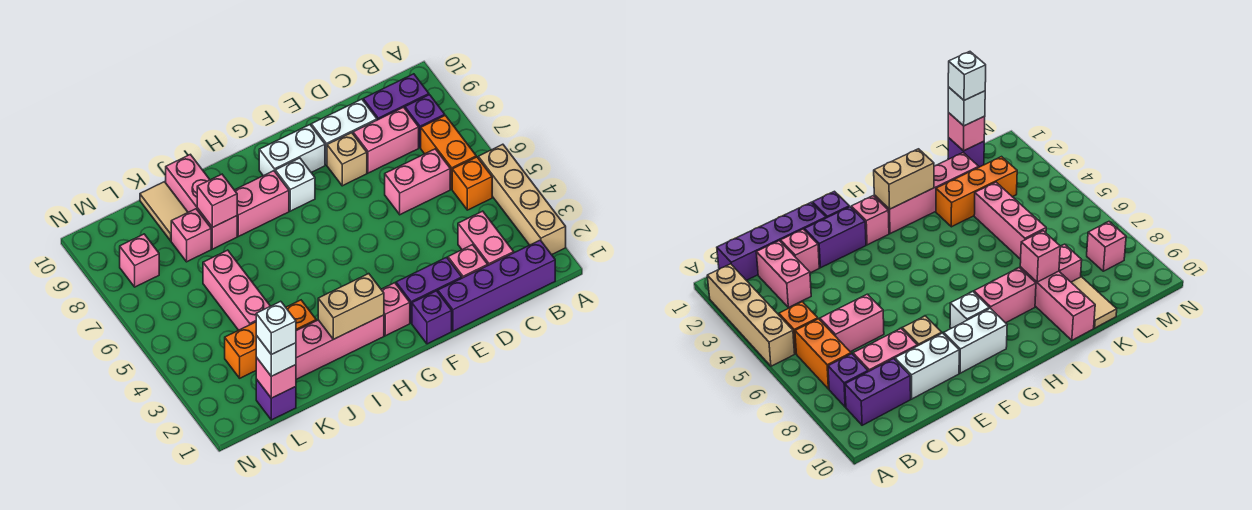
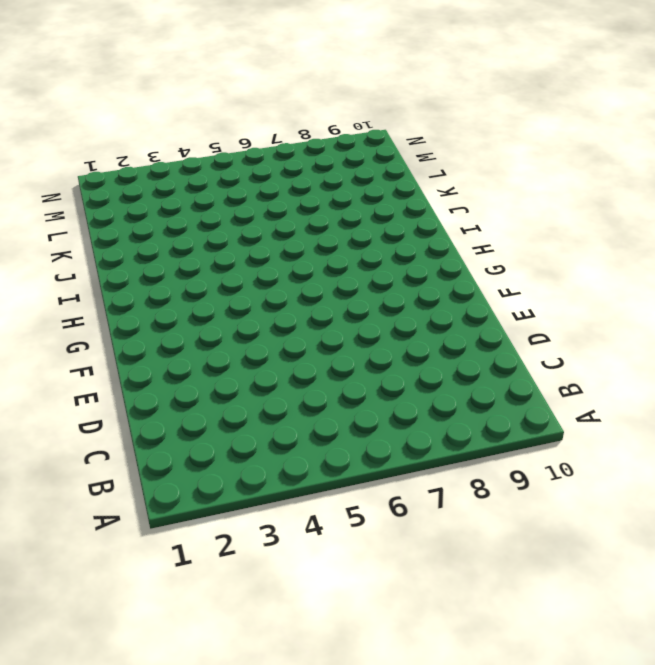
none -> tan brick A2:A5 level 1
none -> purple brick B1:E1 level 1
none -> orange brick B5 level 1
none -> orange brick B6:B7 level 1

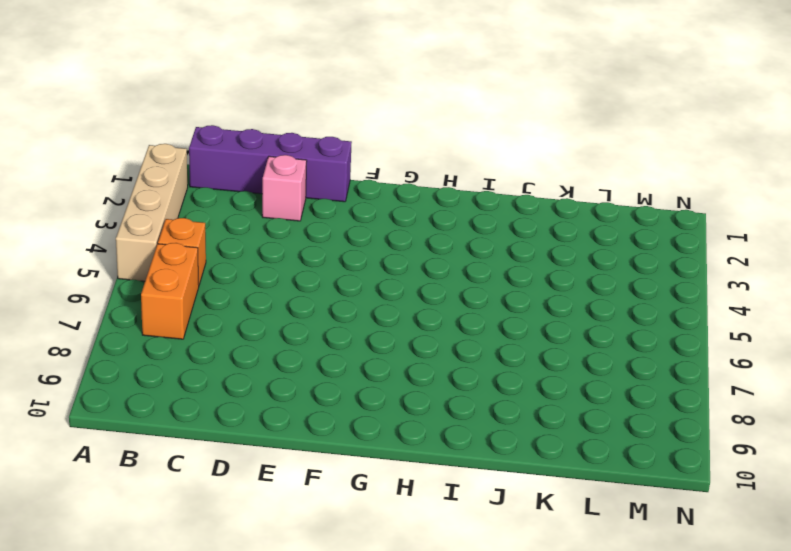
none -> purple brick B8 level 1
none -> purple brick B9:C9 level 1
none -> pink brick C2:C3 level 1
none -> pink brick C6:D6 level 1

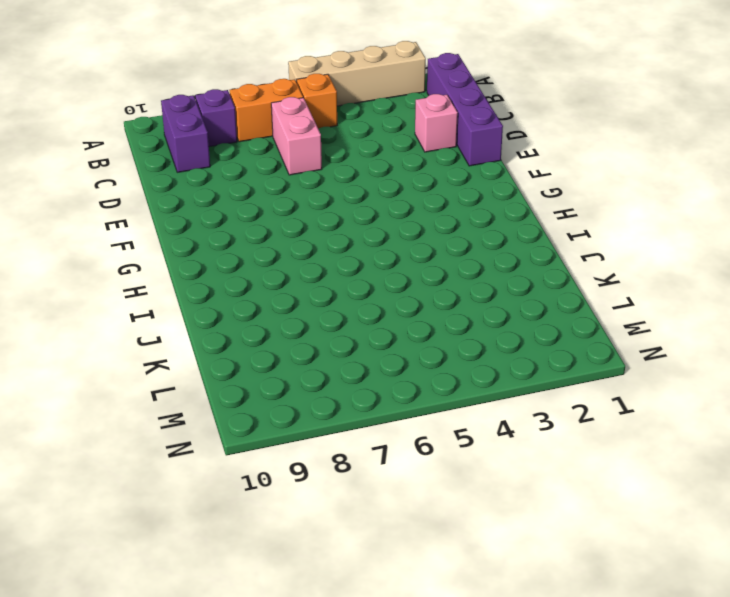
none -> pink brick C2:C3 level 1
none -> pink brick C8:D8 level 1
none -> white brick D9:E9 level 1
none -> purple brick E2:F2 level 1

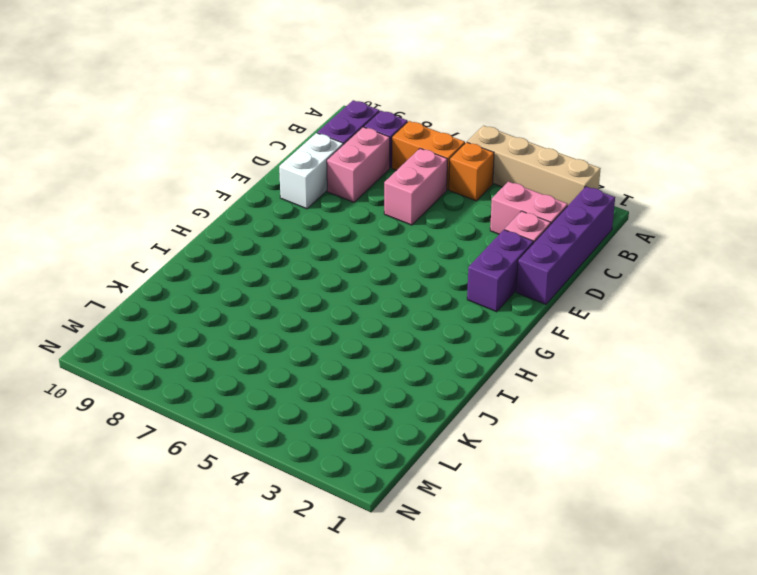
none -> tan brick E8 level 1
none -> purple brick F1 level 1
none -> white brick F9:G9 level 1
none -> pink brick G2 level 1

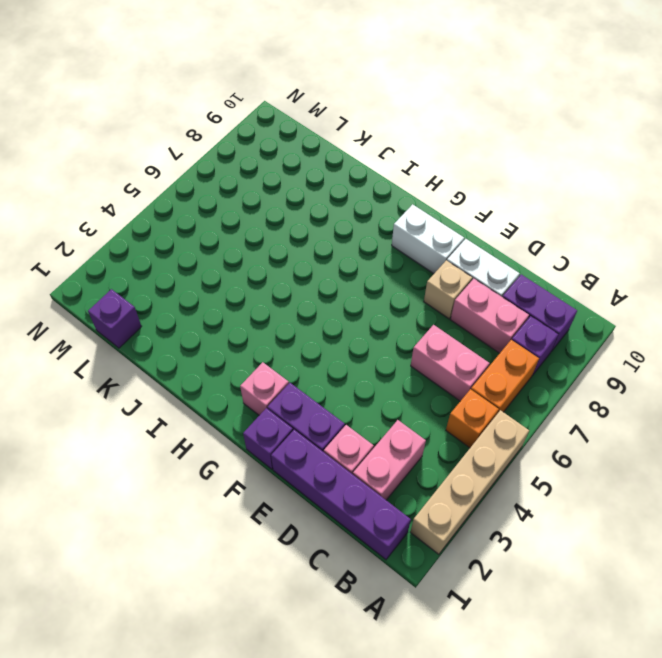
none -> white brick G8 level 1
none -> pink brick H2:K2 level 1
none -> pink brick H8:I8 level 1
none -> orange brick J3:L3 level 1

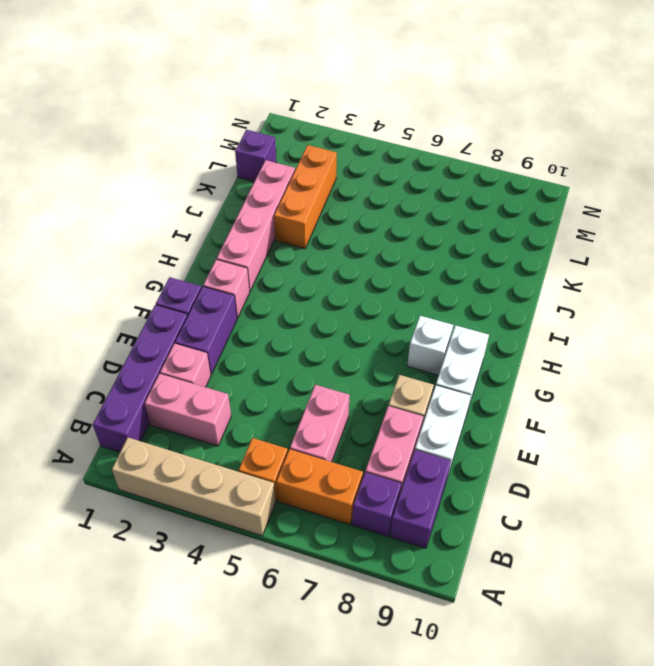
none -> pink brick H8:I8 level 1
none -> pink brick J8:J10 level 1
none -> pink brick K4:K6 level 1
none -> pink brick K8 level 1

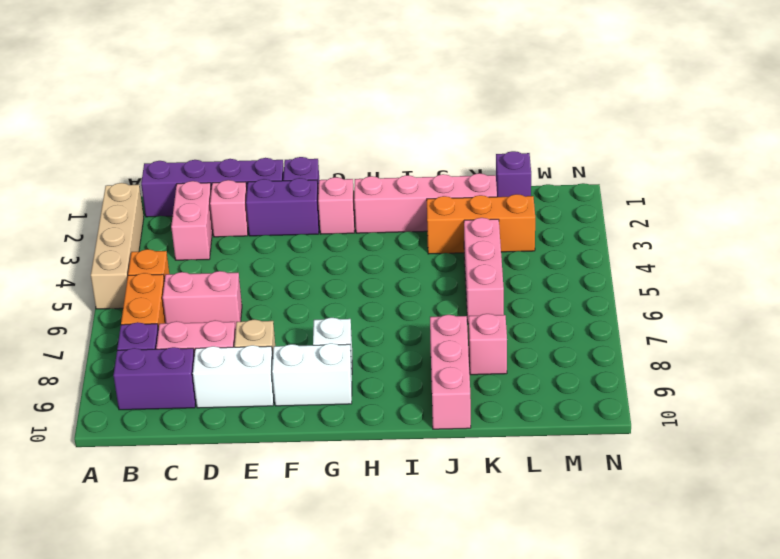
none -> pink brick H8:I8 level 1
none -> tan tile K9:K10 level 1
none -> pink brick M8 level 1
none -> tan brick H2:I2 level 2

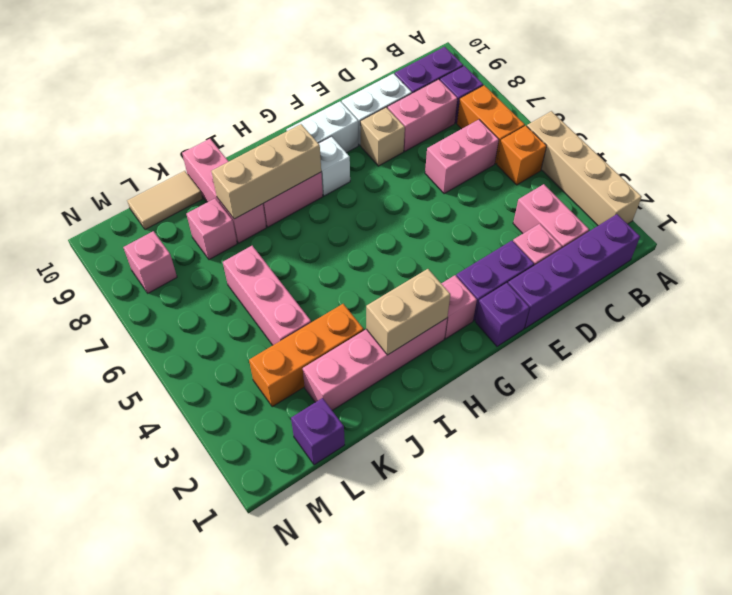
tan brick H8:J8 level 2 -> pink brick J8 level 2
tan tile K10:L10 level 1 -> tan tile K9:K10 level 1
none -> pink brick L1 level 2
none -> white brick L1 level 3
none -> white brick L1 level 4

